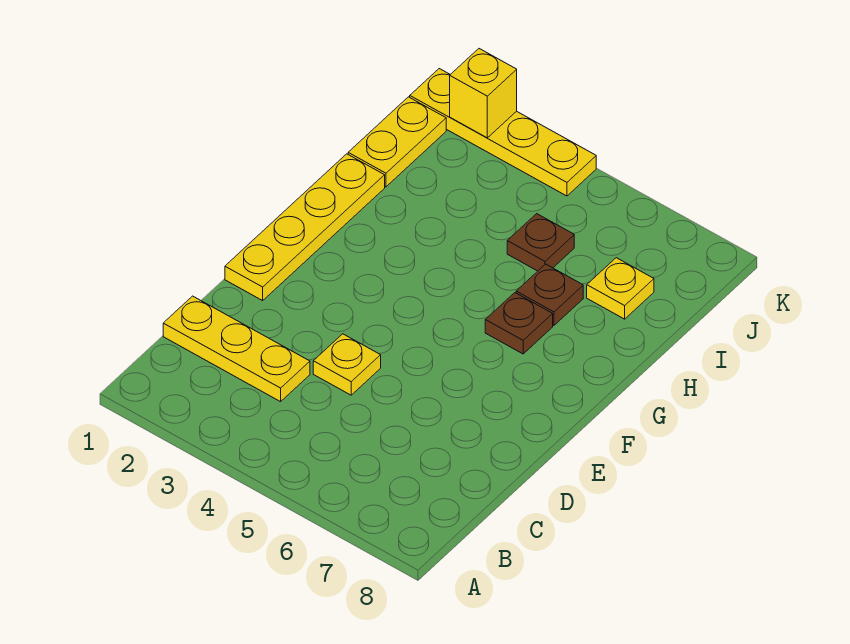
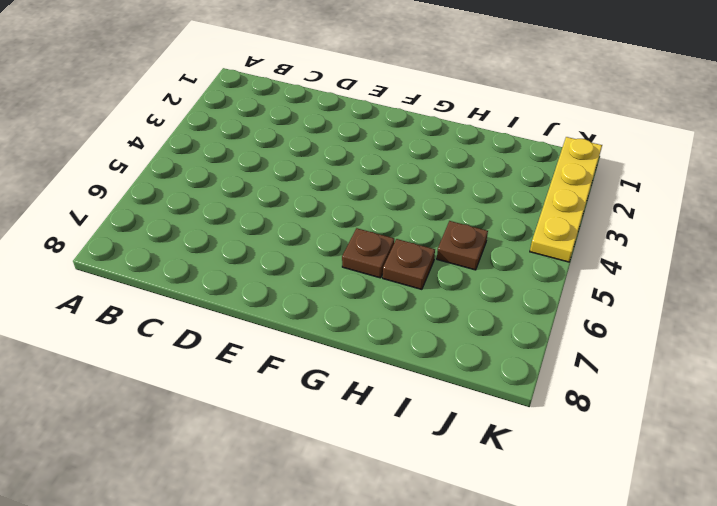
none -> yellow plate C1:C3 level 1
none -> yellow plate D4 level 1

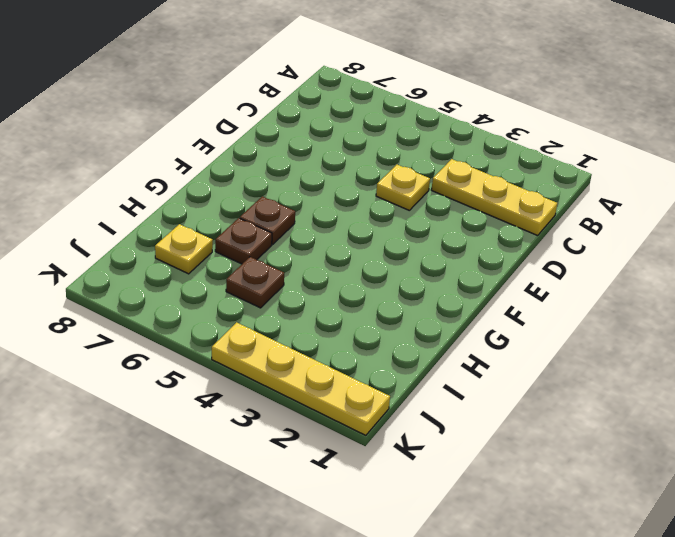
none -> yellow plate E1:H1 level 1
none -> yellow plate I1:J1 level 1

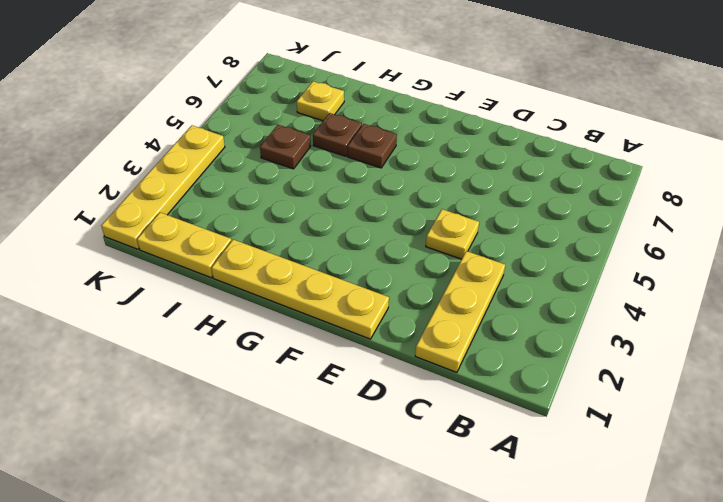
none -> yellow brick K2 level 2

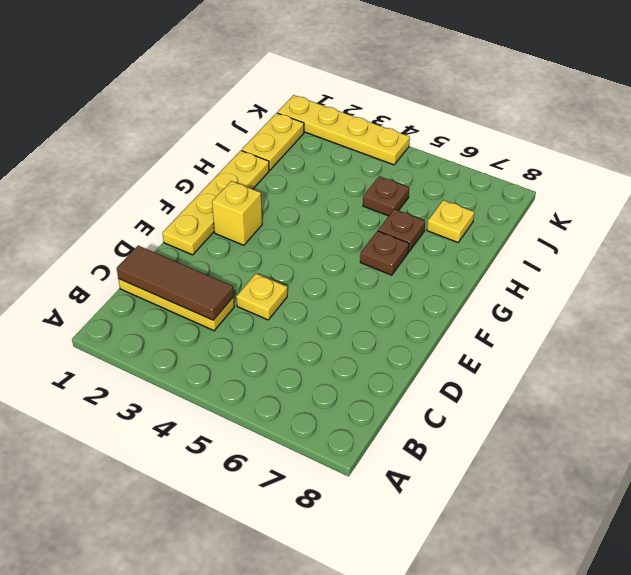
brown tile C1:C3 level 2 -> none
yellow brick F2 level 1 -> yellow brick K2 level 2

